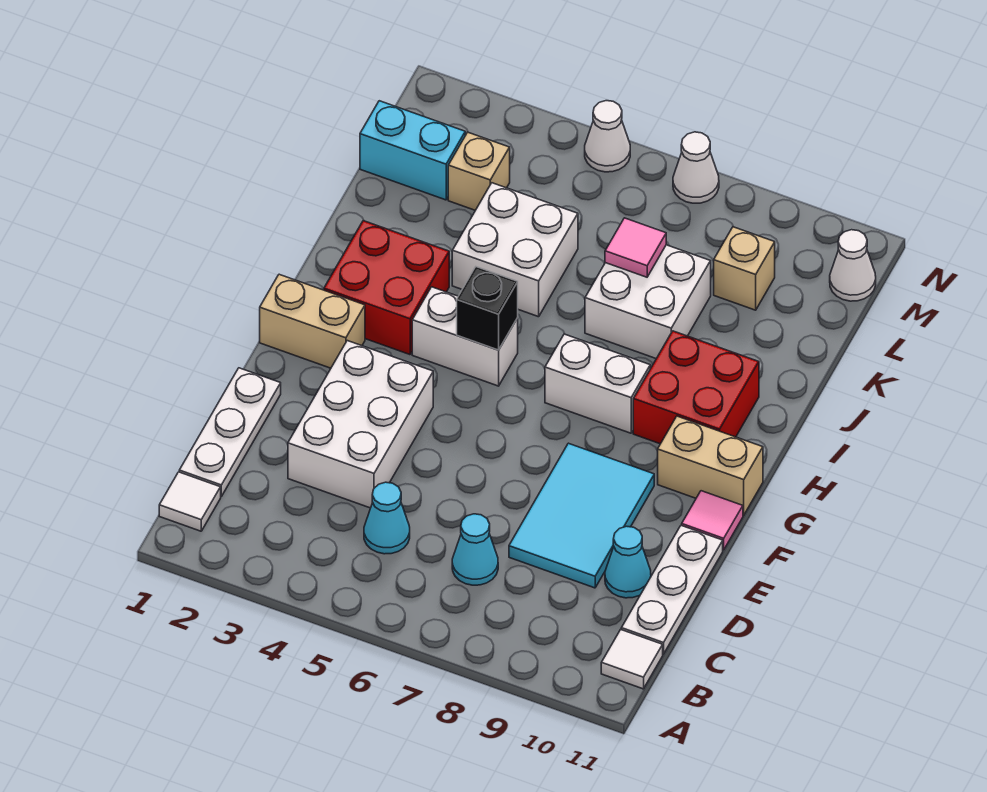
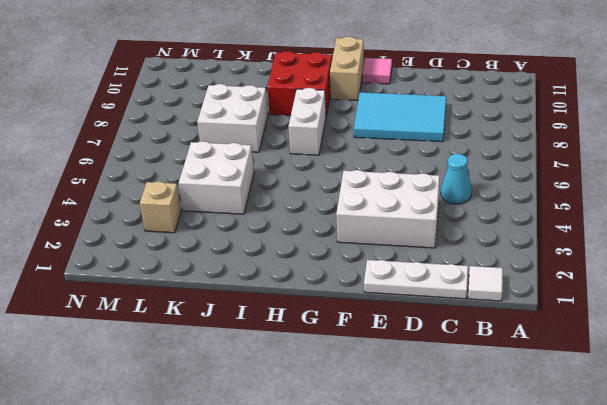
none -> white tile B11 level 1
none -> cyan cone C7 level 1
none -> white plate C11:E11 level 1

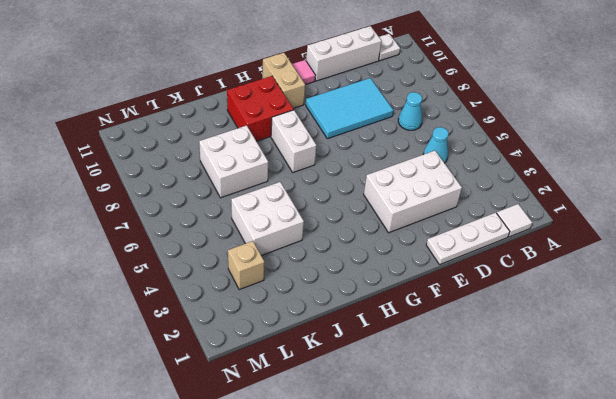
white plate B11 level 1 -> white tile B11 level 1
white brick C11:E11 level 1 -> white plate C11:E11 level 1
none -> cyan cone D10 level 1
none -> tan brick G1:G2 level 1
none -> red brick H2:I3 level 1

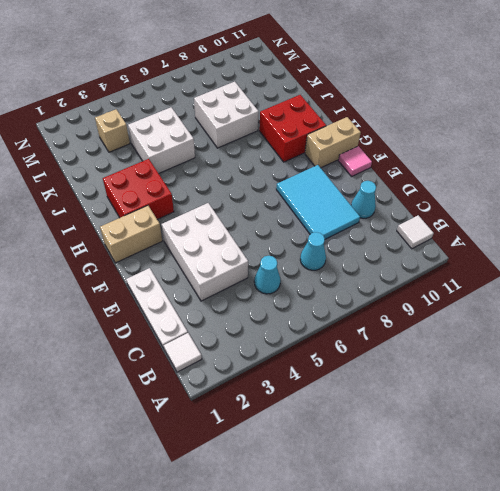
none -> white plate C11:E11 level 1
none -> white brick H4:H5 level 1
none -> white brick H7:H8 level 1

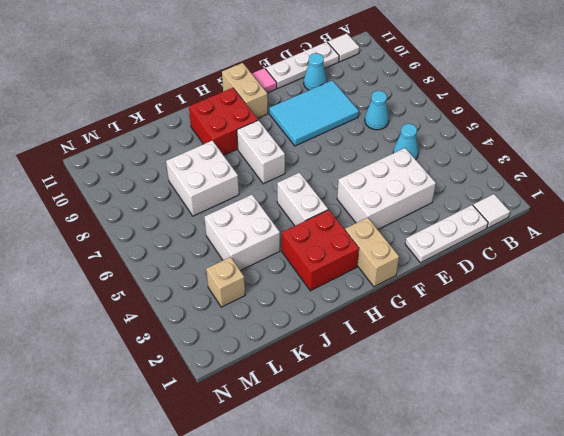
none -> cyan brick L1:L2 level 1
none -> tan brick L9 level 1
none -> white cone M11 level 1

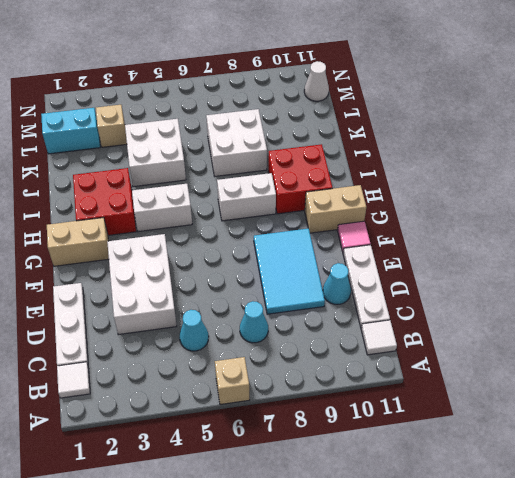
tan brick A6 level 1 -> tan brick L9 level 1
none -> white cone N5 level 1
none -> white cone N7 level 1
none -> black brick H5 level 2

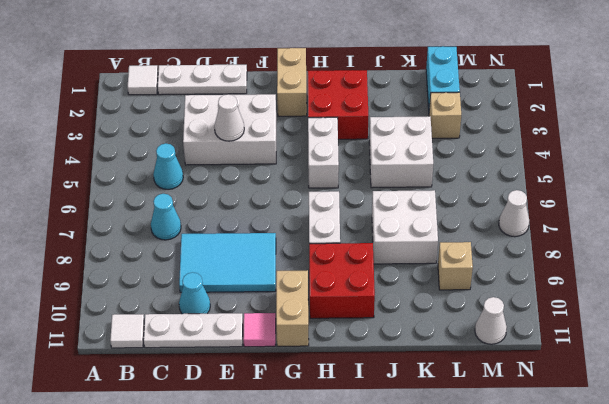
white cone E4 level 2 -> white cone N5 level 1
none -> black brick H5 level 2
none -> pink tile K7 level 2

